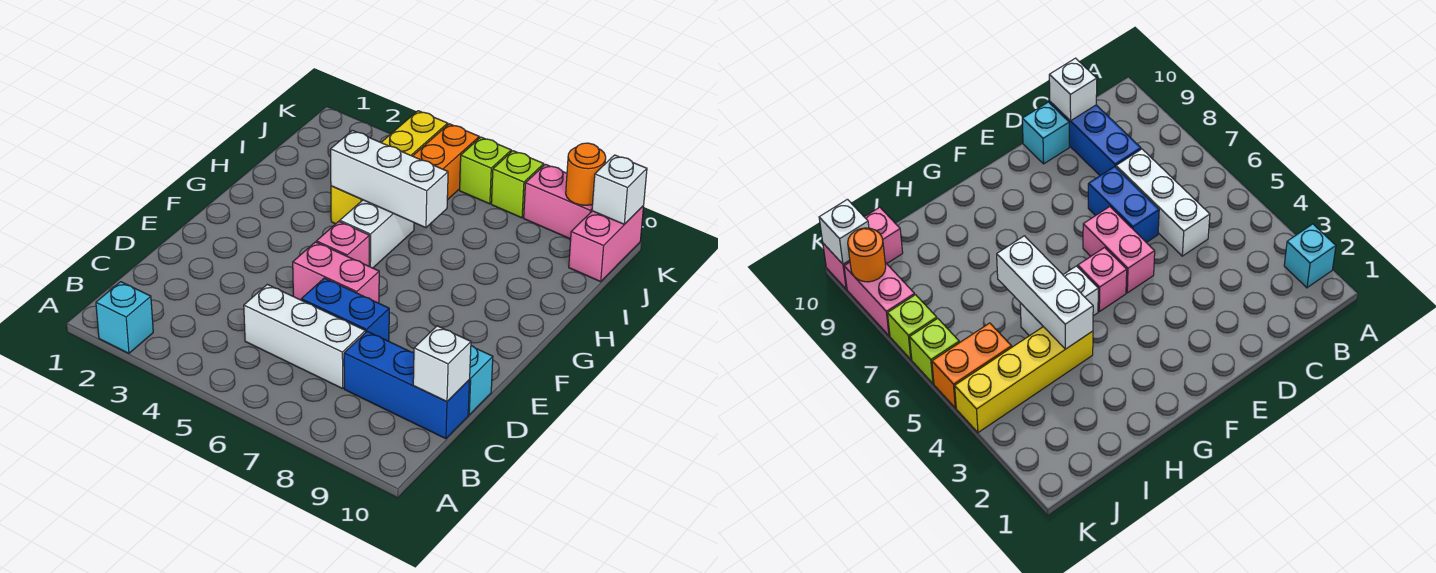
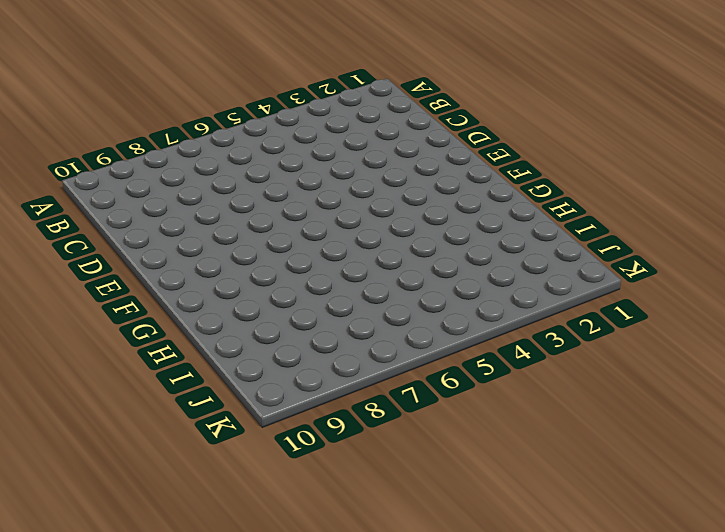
none -> cyan brick A2 level 1
none -> white brick C5:C7 level 1
none -> blue brick C8:C10 level 1

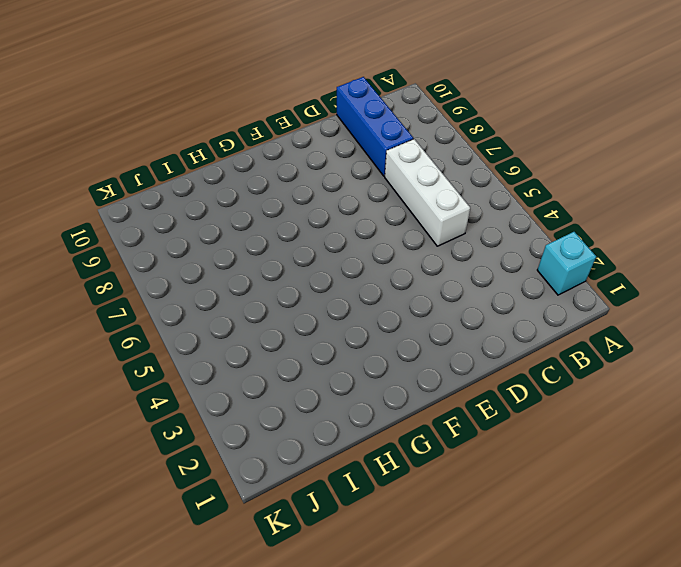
none -> blue brick D6:D7 level 1
none -> cyan brick D10 level 1
none -> pink brick E5:E6 level 1

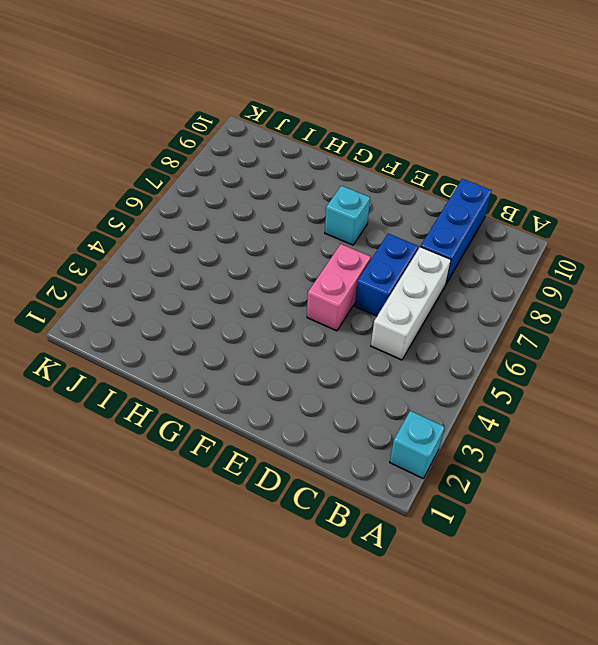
cyan brick F8 level 1 -> cyan brick D10 level 1
none -> pink brick F5 level 1
none -> white brick G5:H5 level 1
none -> yellow brick H4:K4 level 1

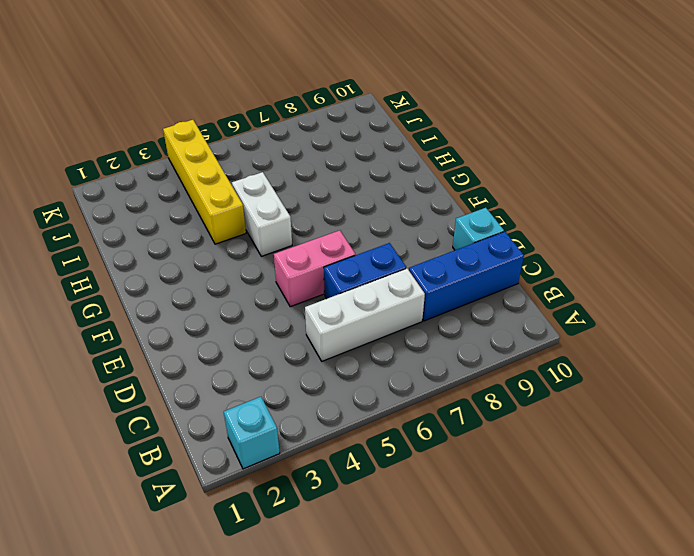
none -> pink brick F5 level 1
none -> orange brick J5:K5 level 1
none -> pink brick J10:K10 level 1

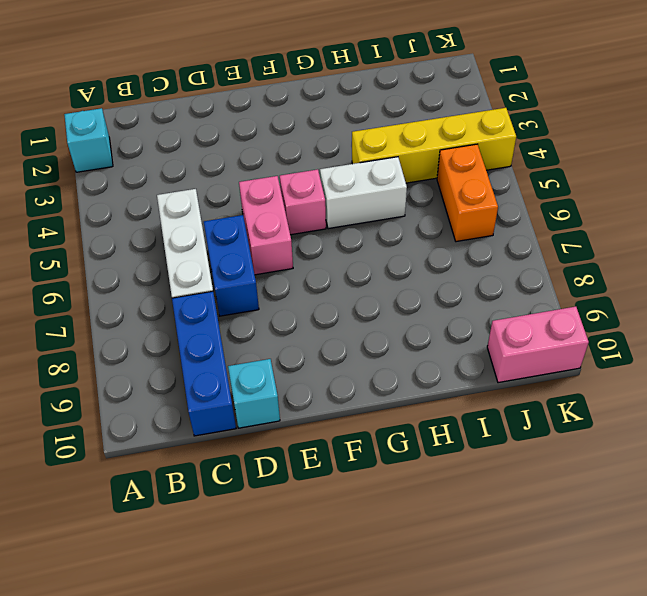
orange brick J5:J6 level 1 -> orange brick J5:K5 level 1
none -> lime brick K6 level 1
none -> lime brick K7 level 1
none -> pink brick K8:K9 level 1

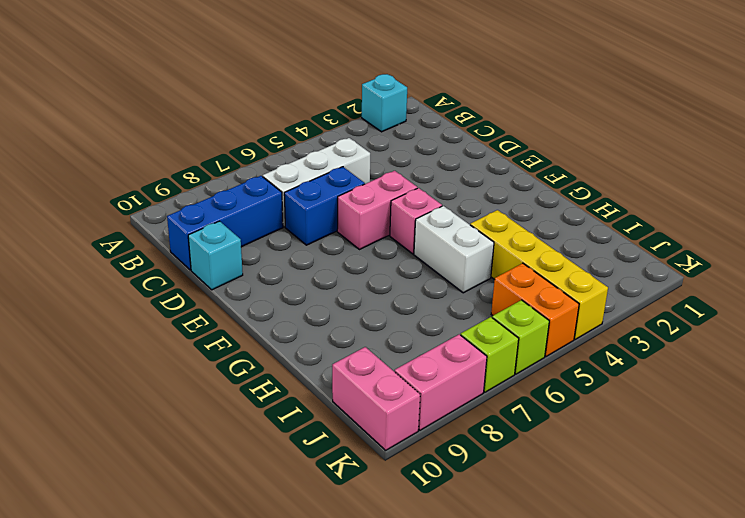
none -> white brick C10 level 2
none -> white brick H4:H6 level 2
none -> orange round brick K9 level 2

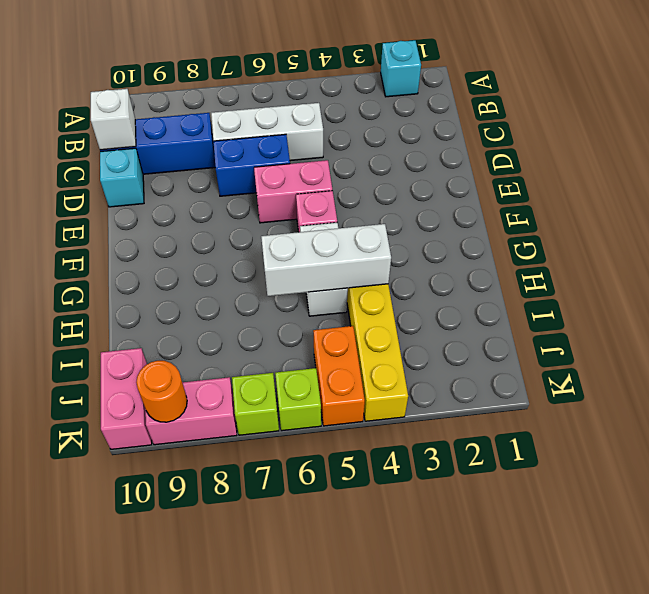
none -> white brick K10 level 2

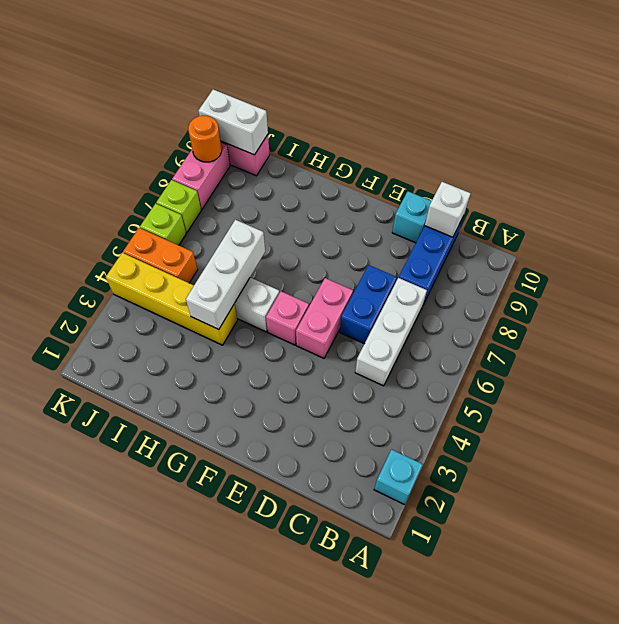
white brick J10:K10 level 2 -> white brick K10 level 2

